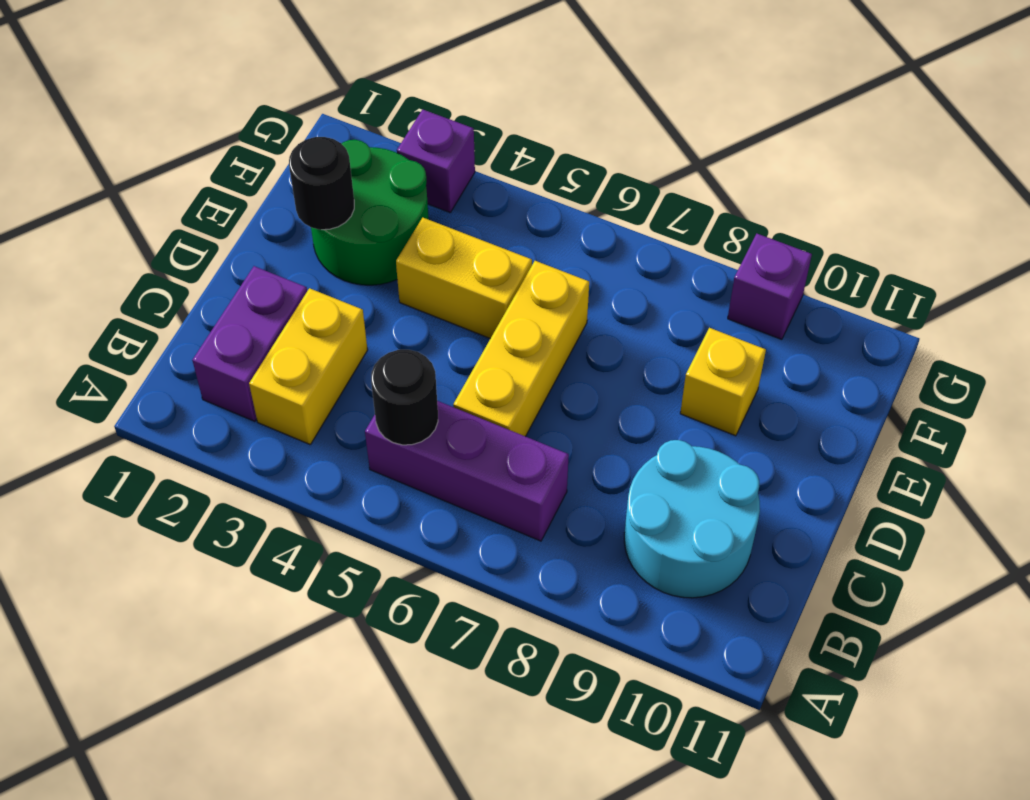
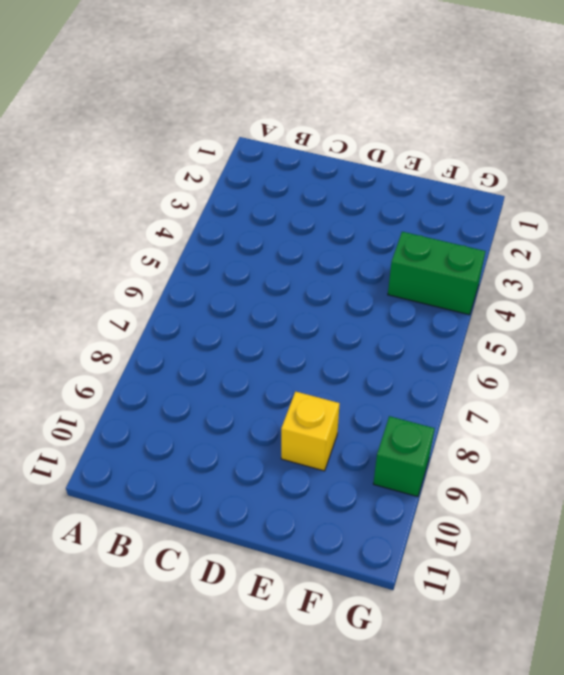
green brick F4:G4 level 1 -> none
green brick G9 level 1 -> purple brick G9 level 1
none -> purple brick B2:C2 level 1
none -> yellow brick B3:C3 level 1
none -> purple brick B5:B7 level 1

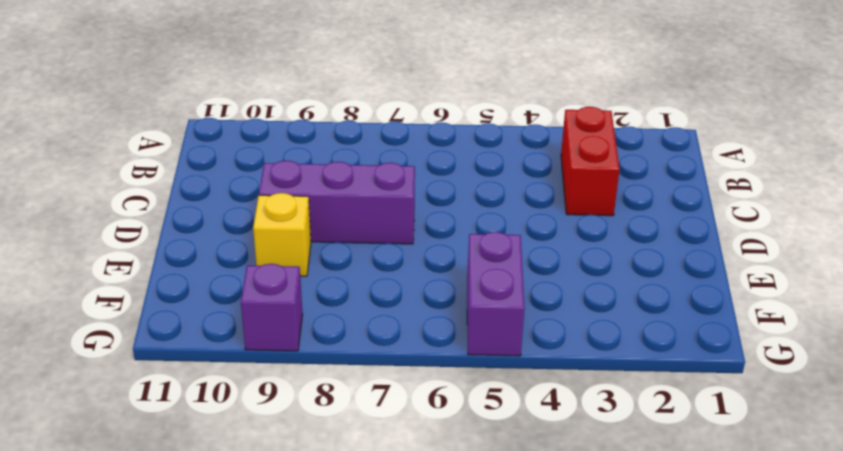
red brick B3:C3 level 1 -> yellow brick B3:C3 level 1
purple brick D7:D9 level 1 -> purple brick B5:B7 level 1
purple brick F5:G5 level 1 -> purple brick B2:C2 level 1
none -> cyan round brick B9:C10 level 1
none -> yellow brick C6:E6 level 1
none -> green round brick E2:F3 level 1

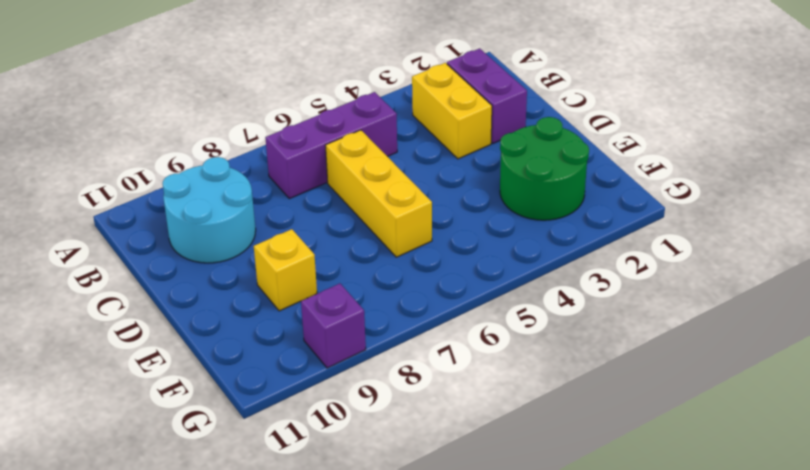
none -> yellow brick E4:E5 level 1
none -> purple brick G3 level 1
none -> black round brick B5 level 2

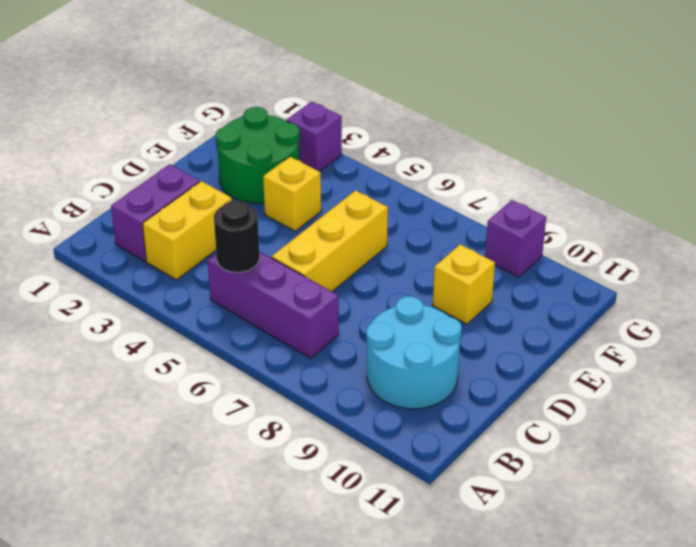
yellow brick E4 level 1 -> yellow brick E4:E5 level 1
none -> black round brick E2 level 2

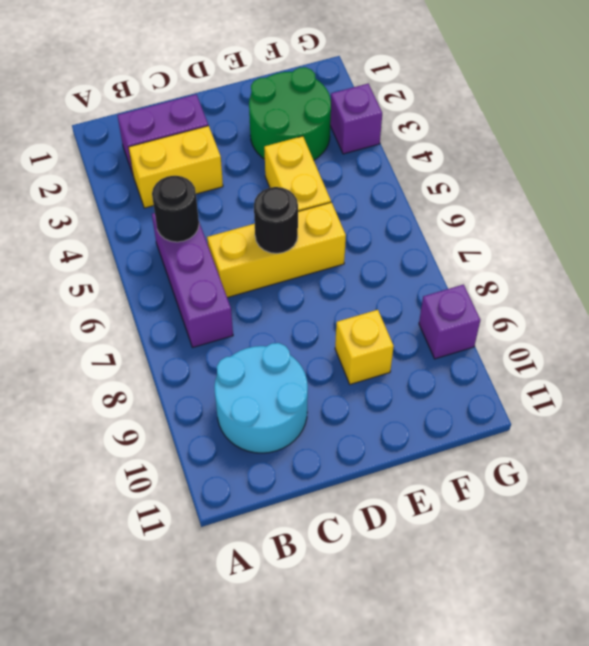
black round brick D6 level 2 -> black round brick E2 level 2

